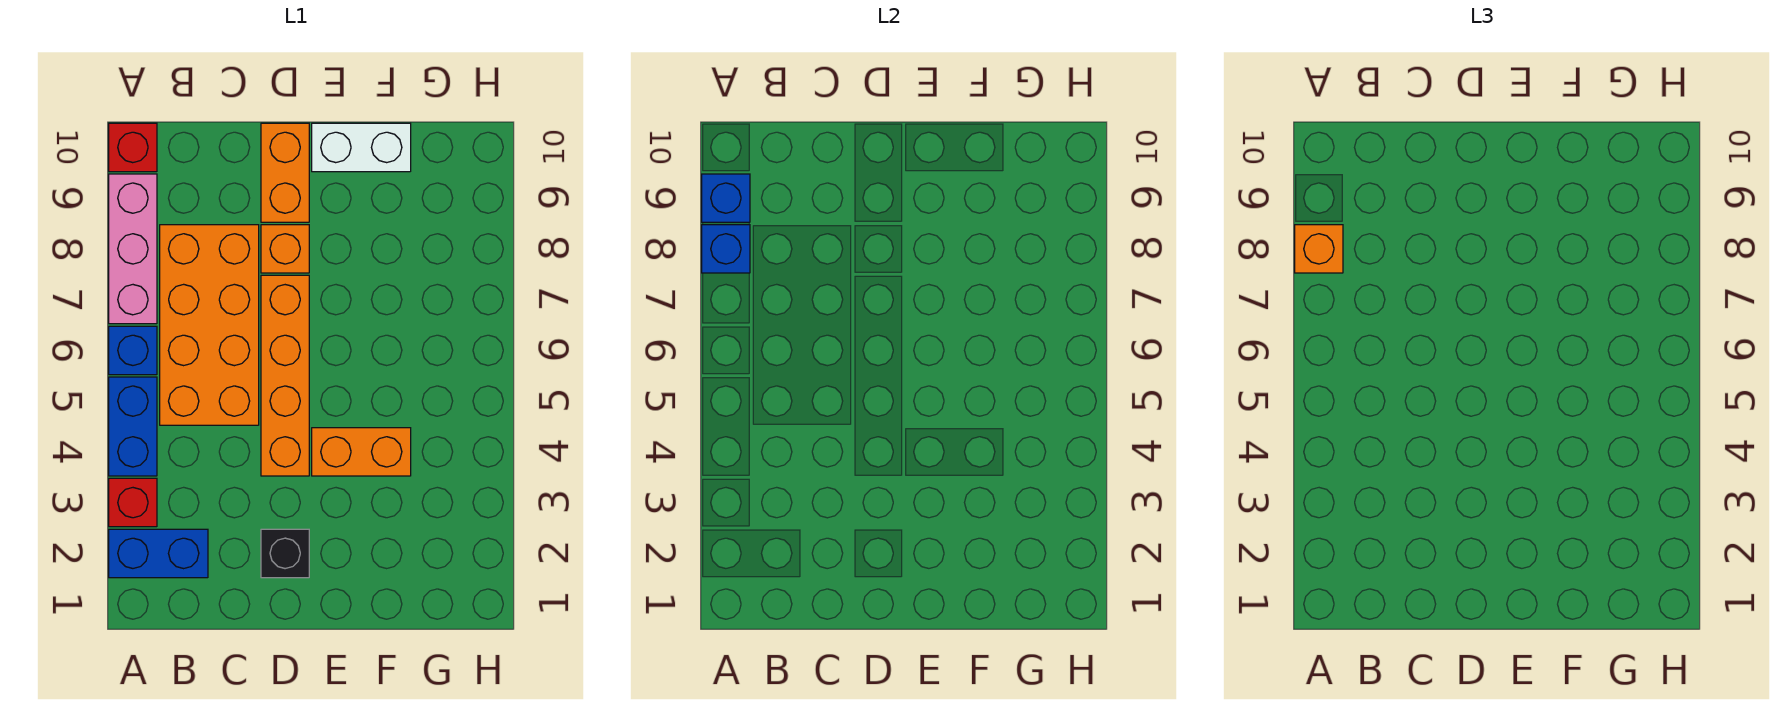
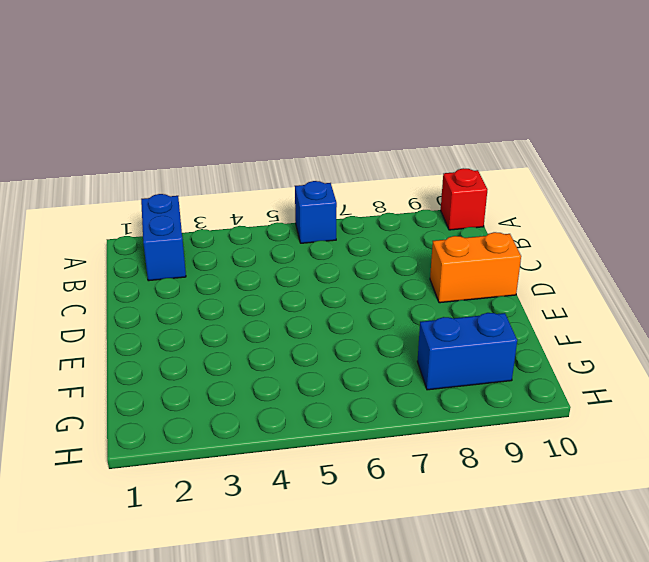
blue brick G8:G9 level 1 -> blue brick A4:A5 level 1
none -> red brick A3 level 1
none -> pink brick A7:A9 level 1
none -> orange brick B5:C8 level 1

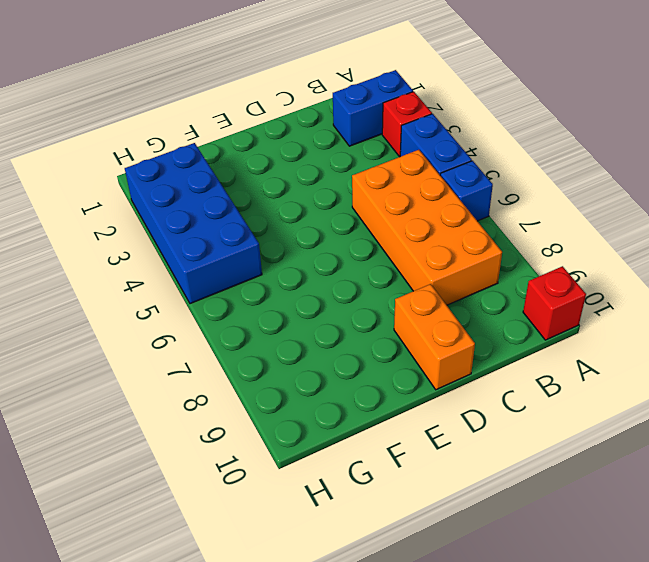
blue brick G2:H5 level 1 -> none
none -> pink brick A7:A9 level 1
none -> black brick D2 level 1
none -> orange brick D4:D7 level 1

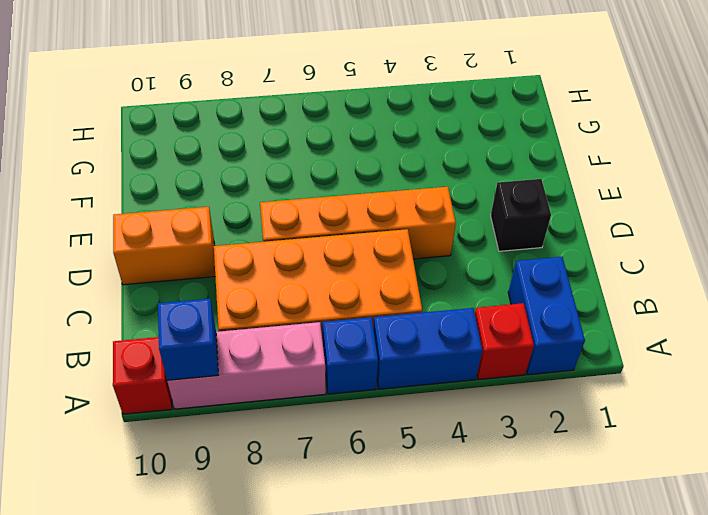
none -> orange brick D8 level 1
none -> orange brick E4:F4 level 1
none -> white brick E10:F10 level 1

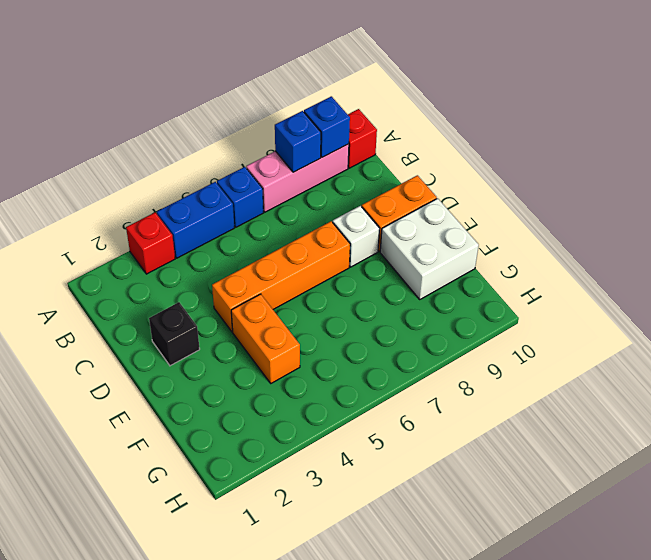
white brick D8 level 1 -> orange brick D8 level 1
white brick E9:F10 level 1 -> white brick E10:F10 level 1
none -> blue brick A2:B2 level 1
none -> orange brick B5:C8 level 1
none -> orange brick A8 level 3

